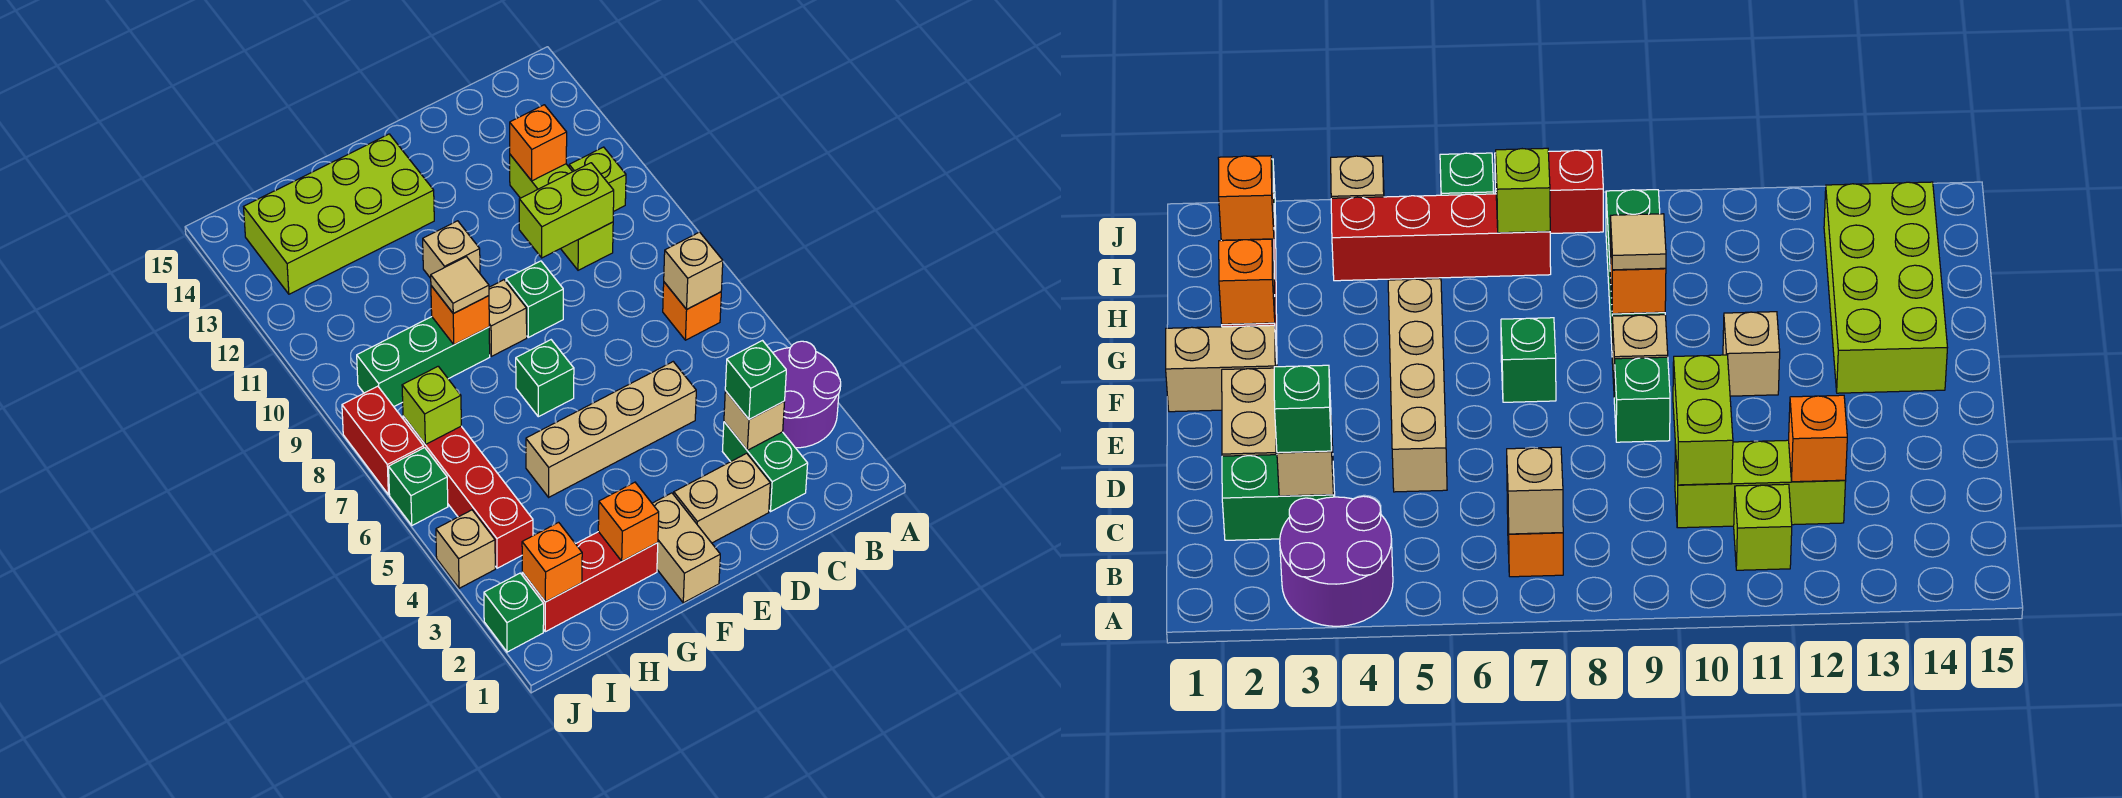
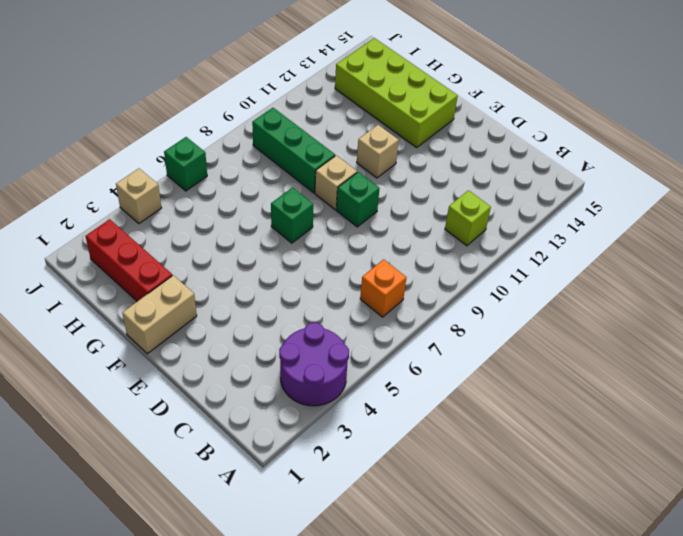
none -> green brick C2:C3 level 1
none -> lime brick C10:C12 level 1
none -> tan brick D2:E2 level 1
none -> tan brick D5:G5 level 1

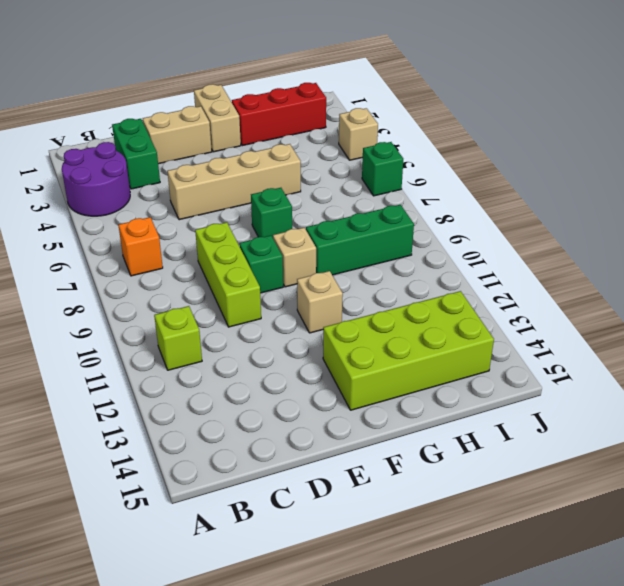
lime brick D8:D10 level 1 -> lime brick C10:C12 level 1
none -> red brick I4:I7 level 1
none -> green brick J2 level 1
none -> red brick J7:J8 level 1
none -> tan brick B7 level 2

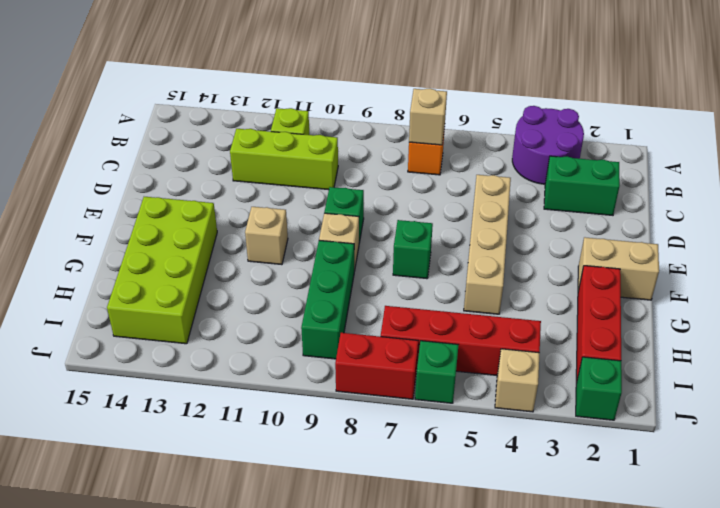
none -> tan brick D2:E2 level 1
none -> tan brick C3 level 2
none -> lime brick C10:D10 level 2
none -> orange brick C12 level 2

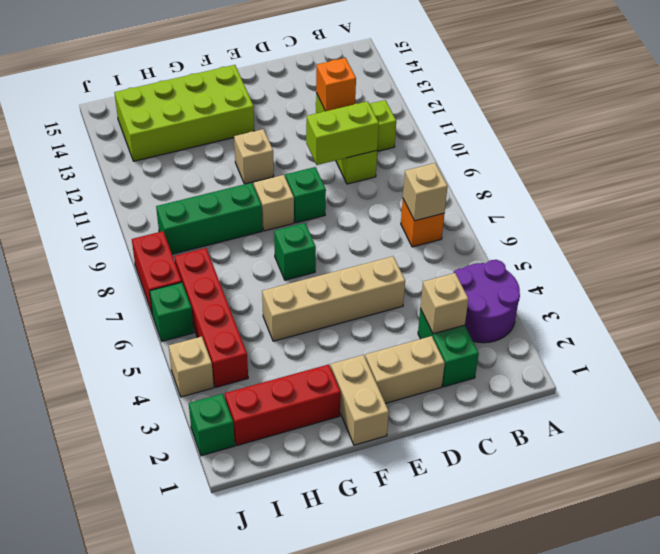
none -> orange brick G2 level 2
none -> orange brick G9 level 2
none -> orange brick I2 level 2
none -> lime brick I7 level 2

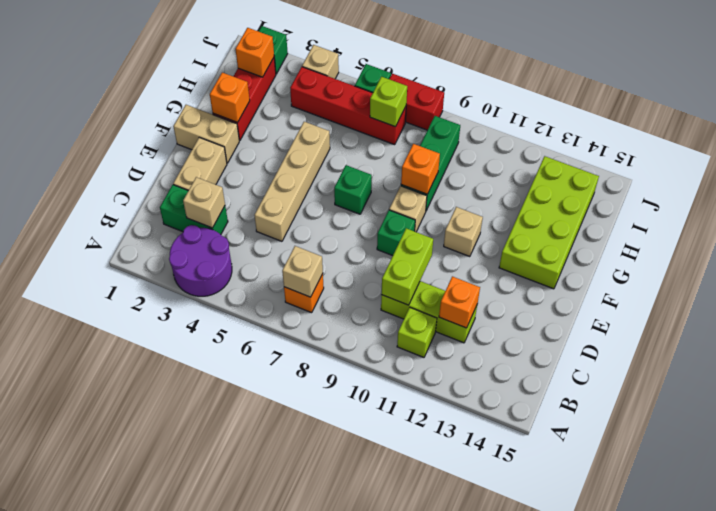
none -> green brick C3 level 3
none -> tan tile G9 level 3

